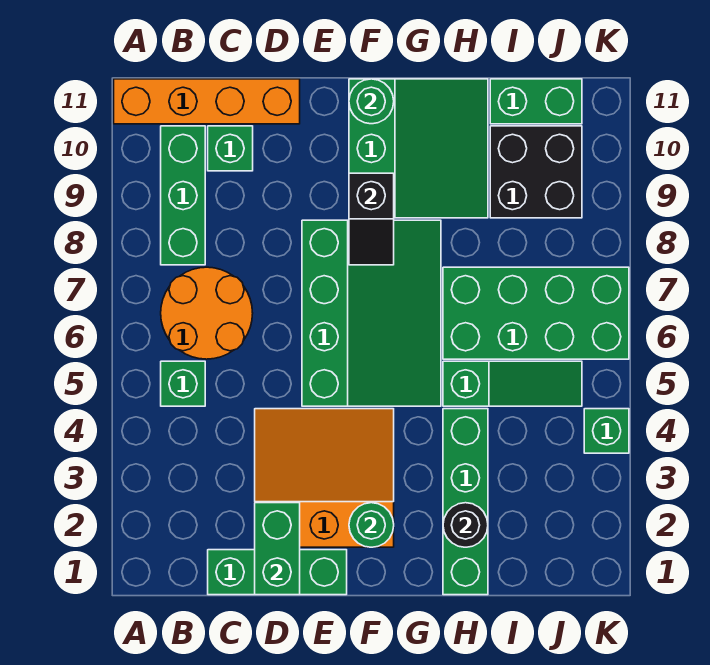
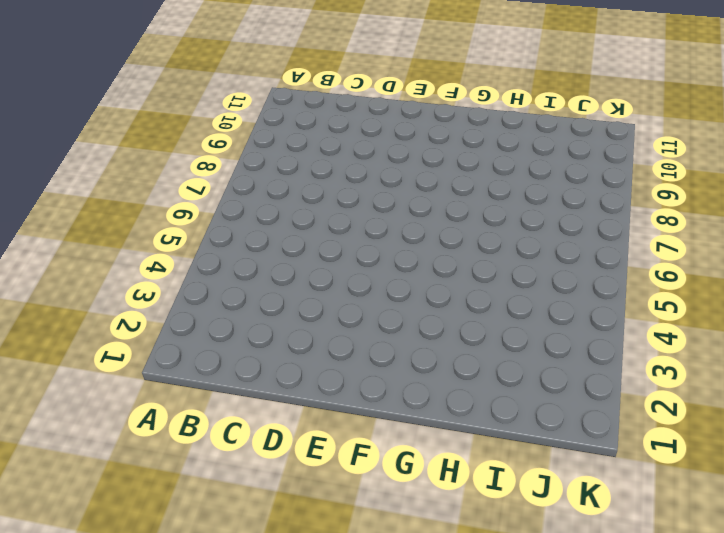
none -> orange brick A11:D11 level 1
none -> green brick B5 level 1
none -> orange round brick B6:C7 level 1

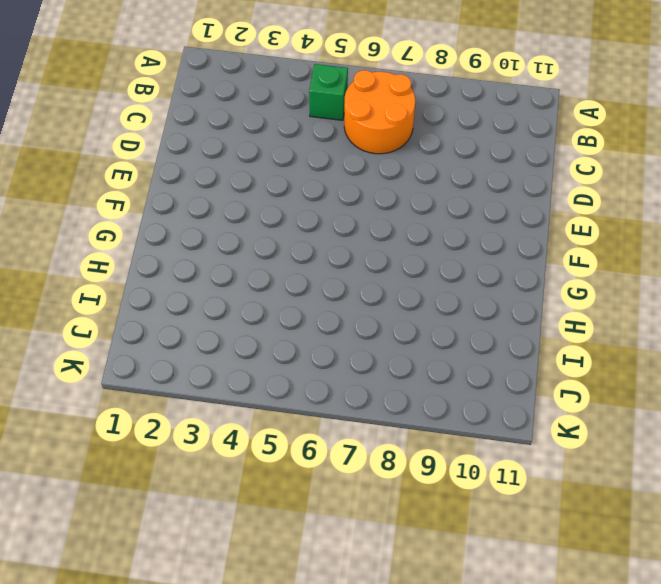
none -> orange brick A11:D11 level 1
none -> green brick B8:B10 level 1
none -> green brick C1:E1 level 1

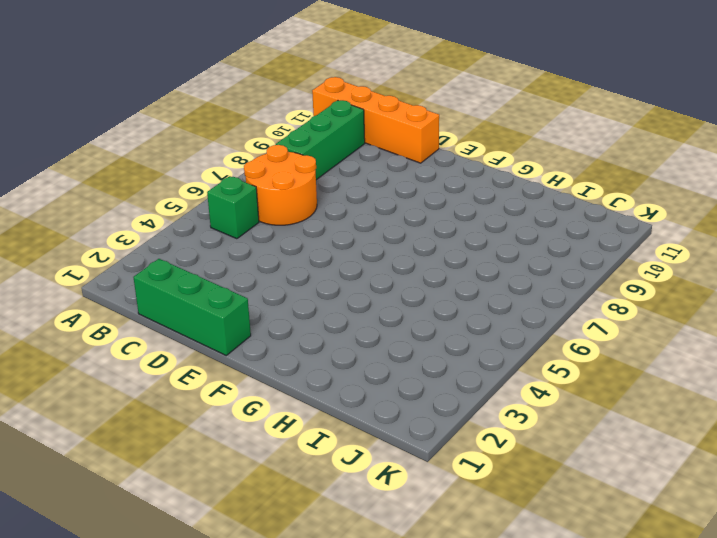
none -> green brick C10 level 1
none -> orange slope D2:F4 level 1 top 2
none -> green slope E5:G8 level 1 top E

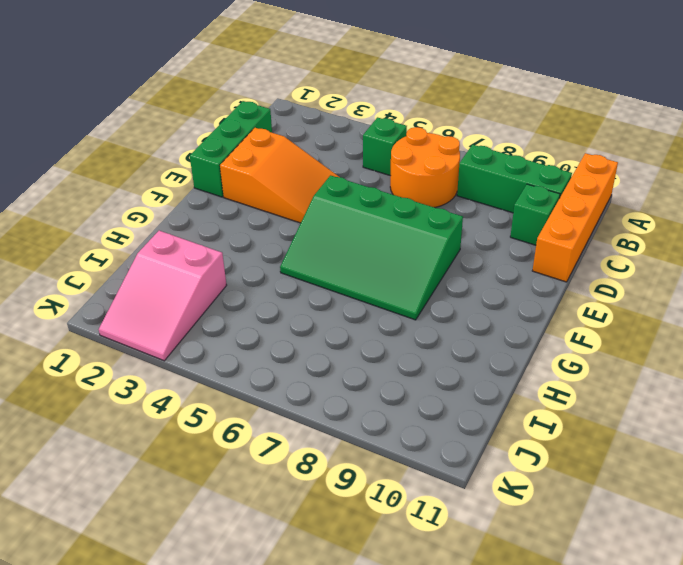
orange slope D2:E4 level 1 top 2 -> orange slope D2:F4 level 1 top 2
pink slope I2:K3 level 1 top I -> none
none -> green slope F9:H11 level 1 top F
none -> green brick H1:H4 level 1
none -> green slope H5:J5 level 1 top H

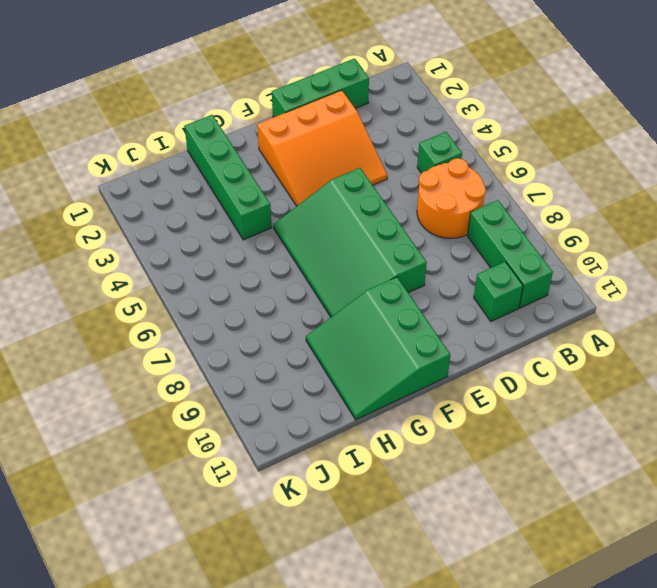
none -> orange brick A11:D11 level 1
none -> green slope H5:J5 level 1 top H
none -> green brick H6:K7 level 1

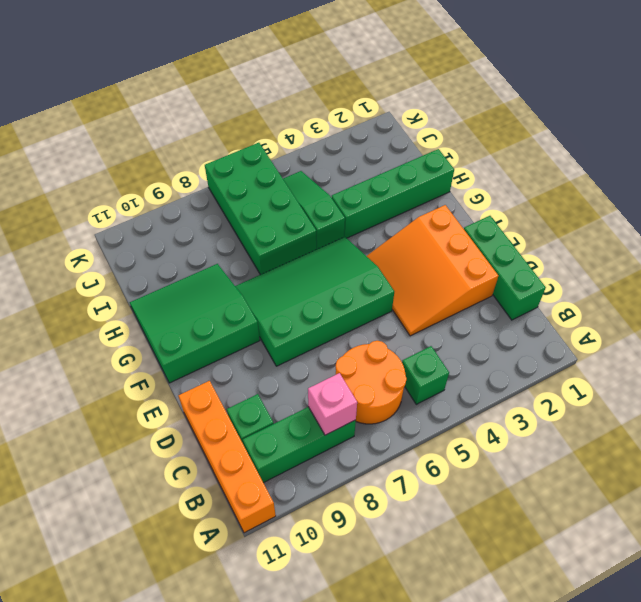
pink brick B8 level 2 -> none
none -> black brick I9:J10 level 1
none -> green brick I11:J11 level 1
none -> green brick K4 level 1

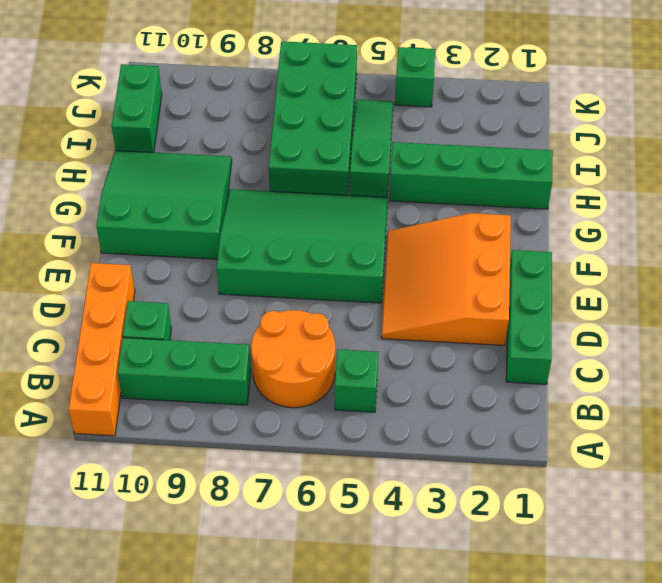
none -> black brick I9:J10 level 1
none -> green brick D1:D2 level 2
none -> green round brick F2 level 2

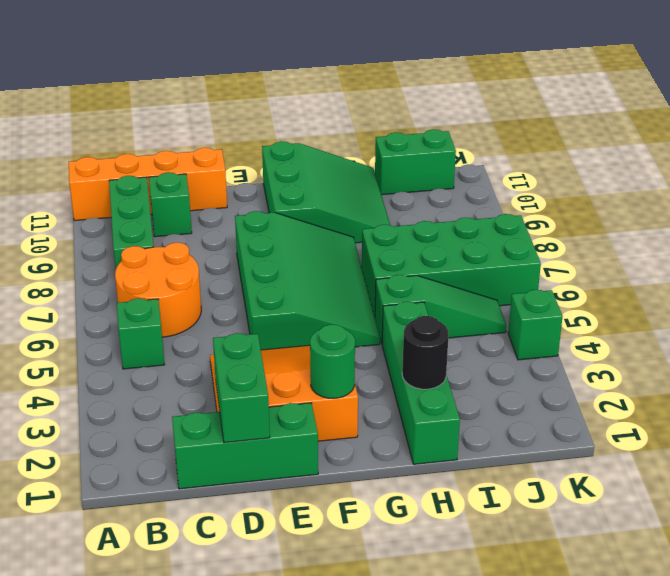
none -> black brick I9:J10 level 1
none -> black slope F8:F9 level 2 top 9
none -> green round brick F11 level 2

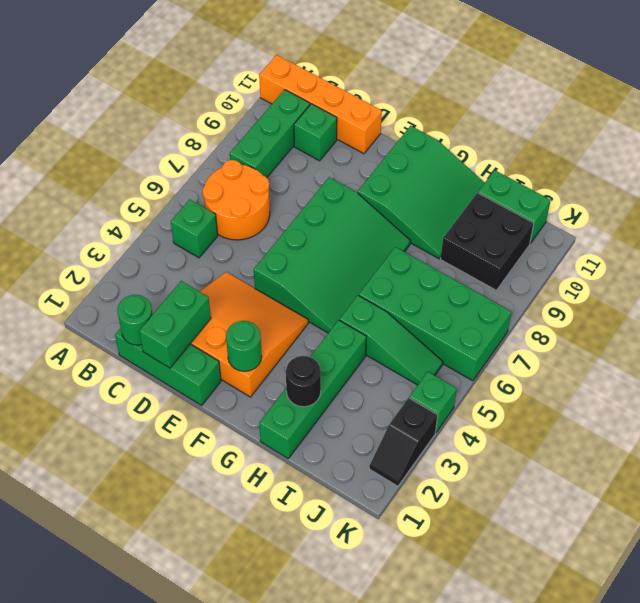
green round brick C1 level 2 -> green round brick F11 level 2
black slope K2:K3 level 1 top 3 -> black slope F8:F9 level 2 top 9

